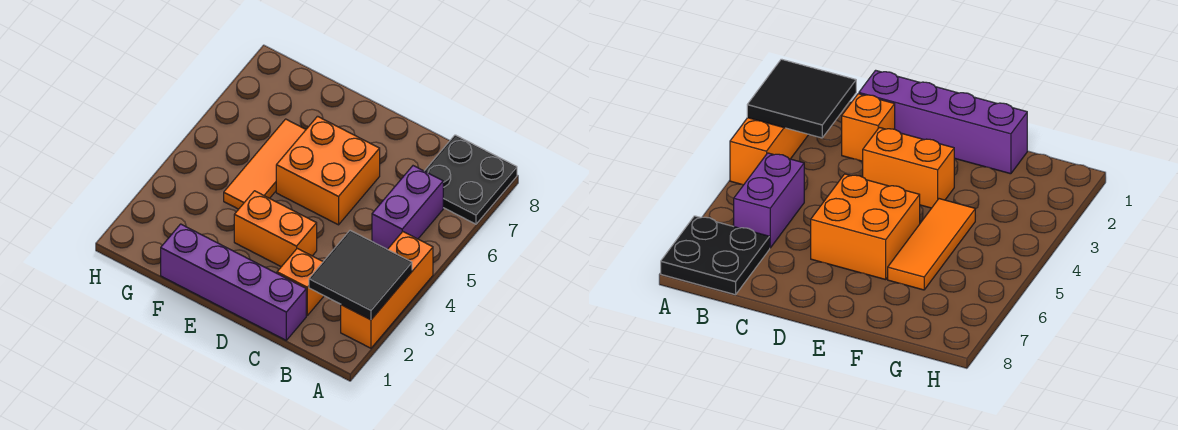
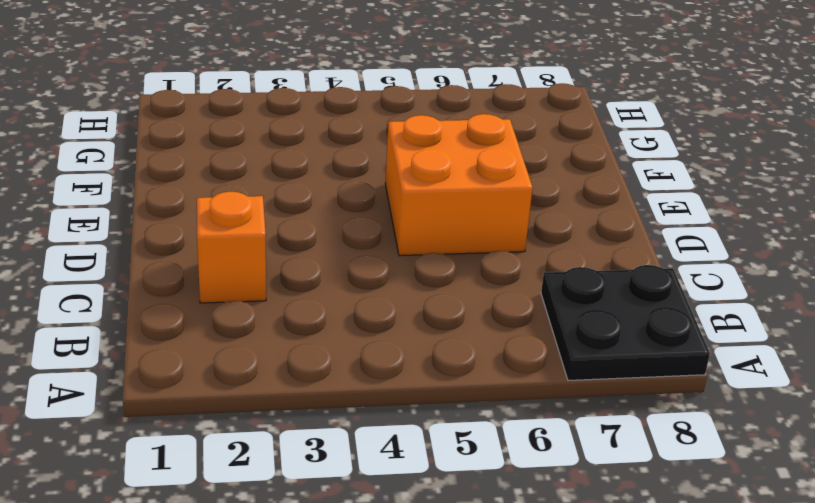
none -> orange brick A2:A4 level 1
none -> purple brick B5:B6 level 1

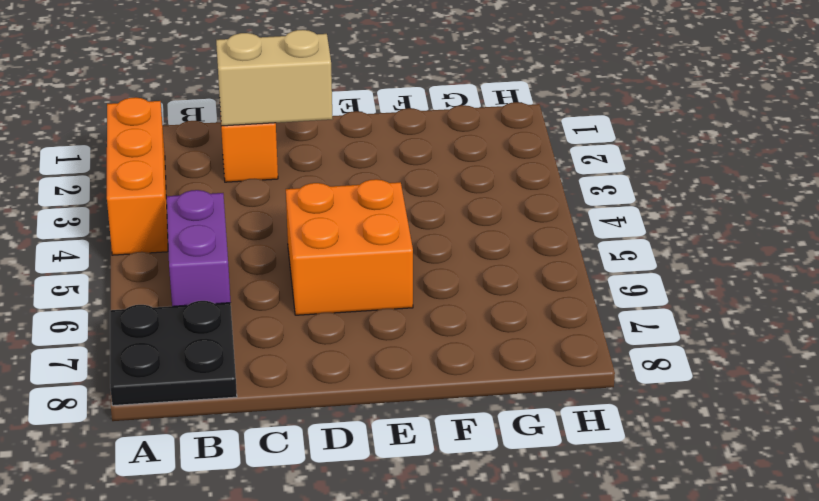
tan brick C2:D2 level 2 -> none
none -> purple brick C1:F1 level 1
none -> orange brick D3:E3 level 1

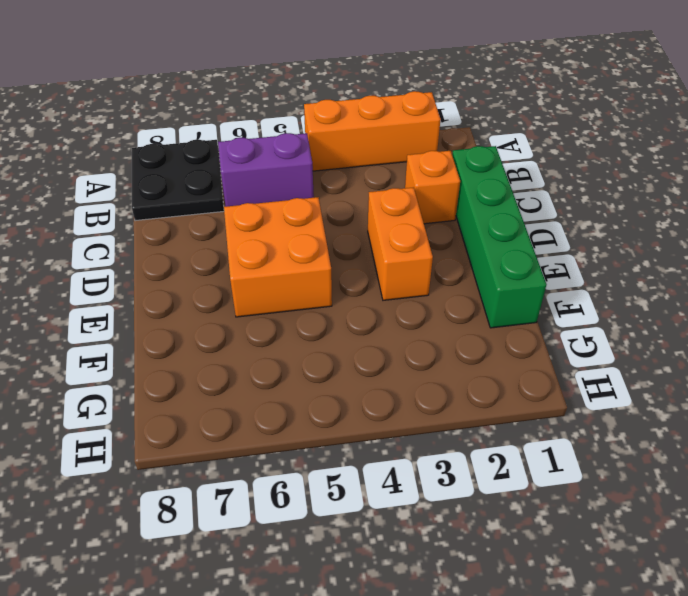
green brick C1:F1 level 1 -> purple brick C1:F1 level 1
none -> orange tile F4:F6 level 1
none -> black tile A2:B3 level 2

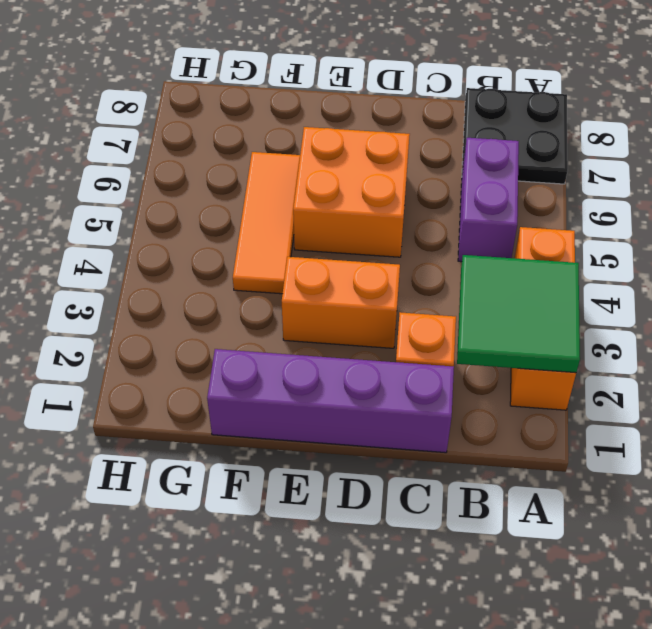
green tile A2:B3 level 2 -> black tile A2:B3 level 2

